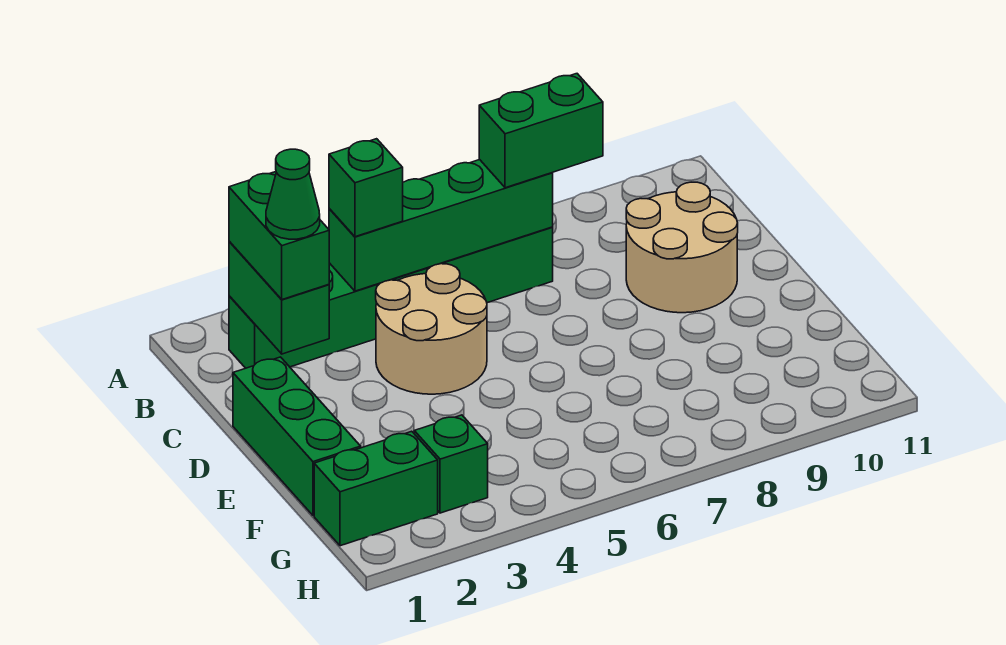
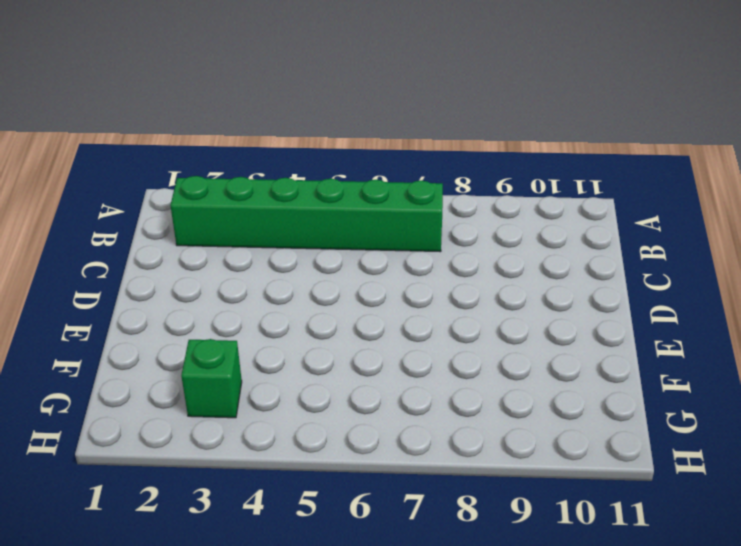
none -> tan round brick C4:D5 level 1
none -> tan round brick C9:D10 level 1
none -> green brick D1:F1 level 1

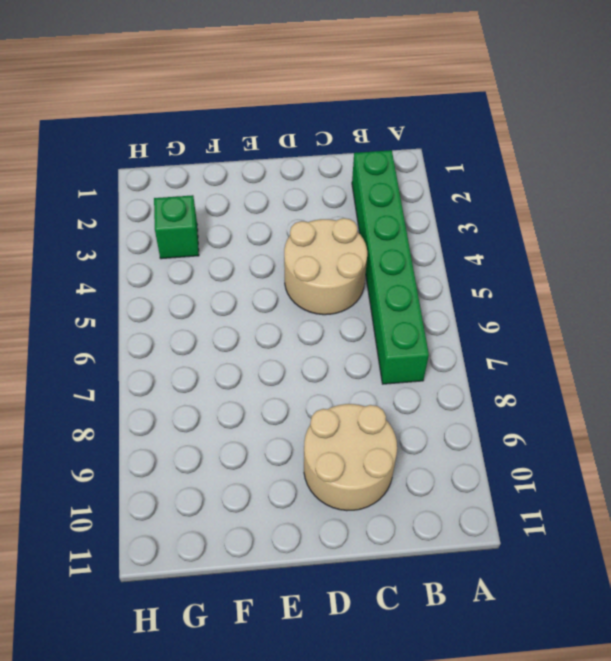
none -> green brick D1:F1 level 1
none -> green brick G1:G2 level 1
none -> green brick B2:C2 level 2

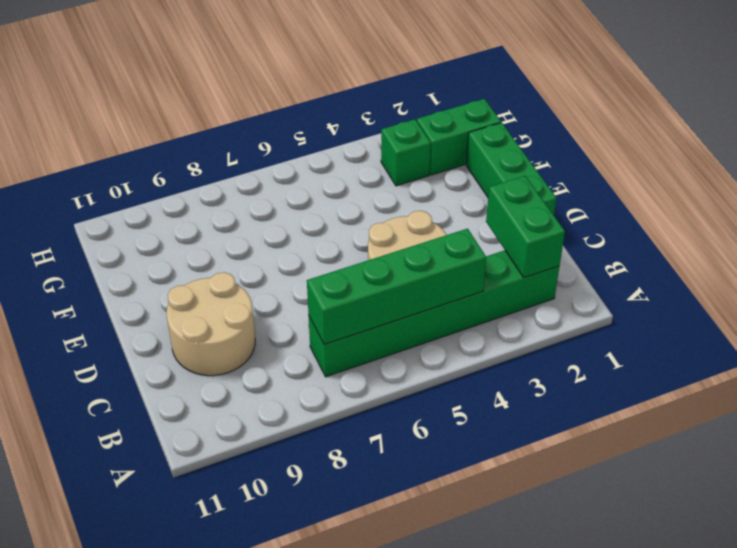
none -> green brick B2:C2 level 3
none -> green brick B4 level 3
none -> green brick B7:B8 level 3

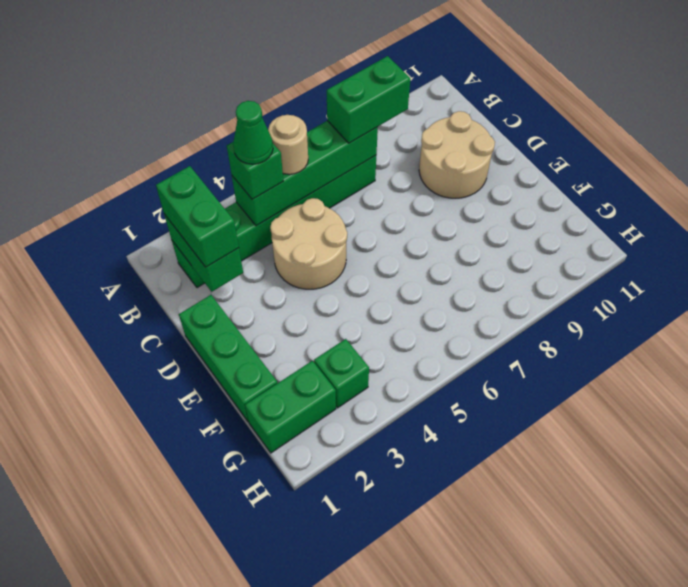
green cone B4 level 4 -> green cone C2 level 4
tan round brick B5 level 3 -> none

